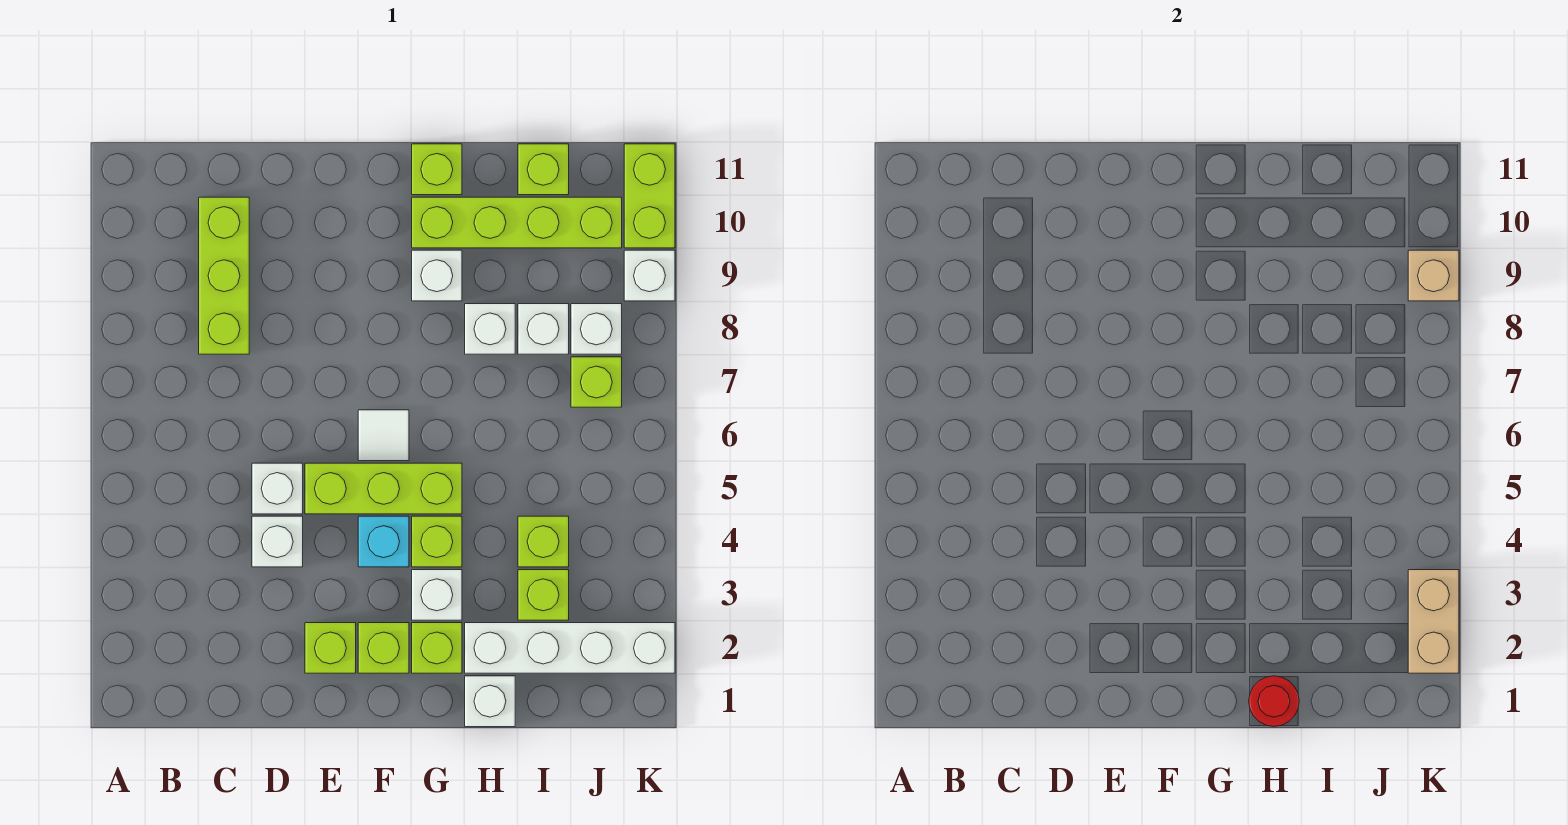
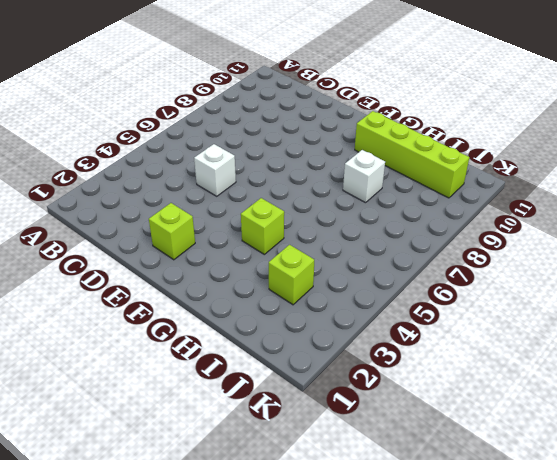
none -> lime brick C8:C10 level 1
none -> white brick D4 level 1
none -> lime brick E5:G5 level 1

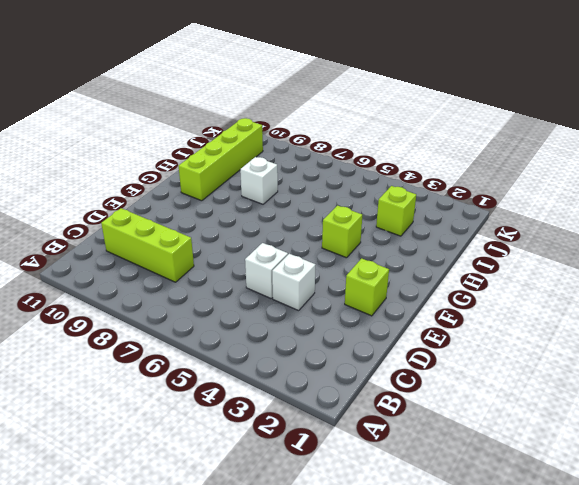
none -> lime brick E5:G5 level 1
none -> lime brick F2 level 1
none -> cyan brick F4 level 1

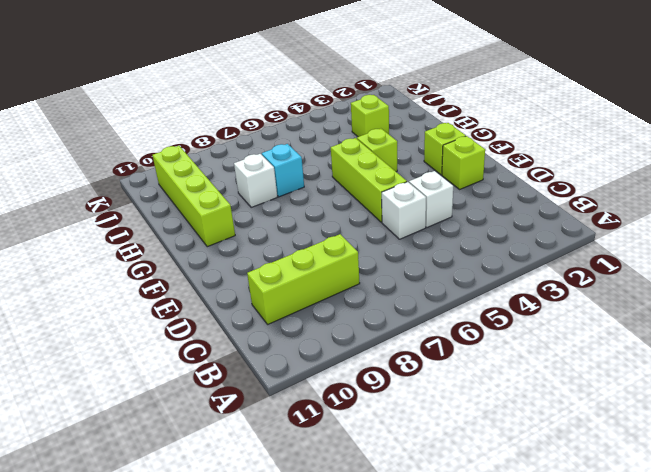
cyan brick H7 level 1 -> cyan brick F4 level 1
none -> white tile F6 level 1
none -> lime brick G2 level 1
none -> white brick G3 level 1

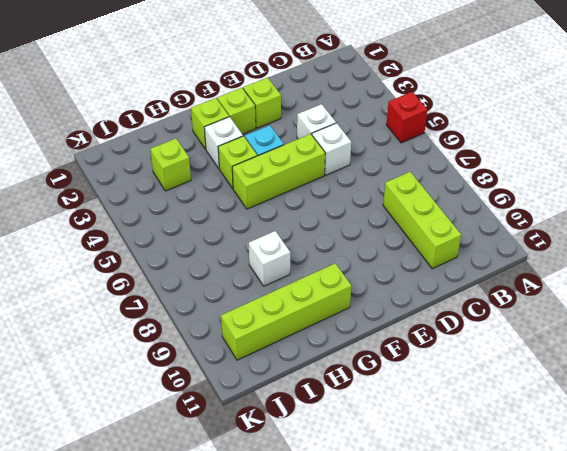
red brick A5 level 1 -> none
none -> white tile F6 level 1
none -> white brick G9 level 1
none -> lime brick G11 level 1

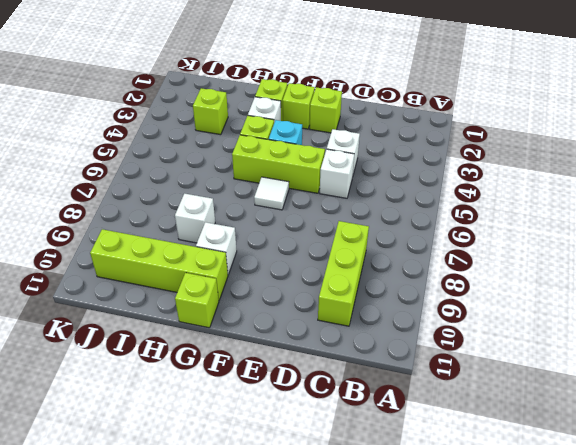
none -> white brick H1 level 1
none -> white brick H2:K2 level 1
none -> lime brick I4 level 1

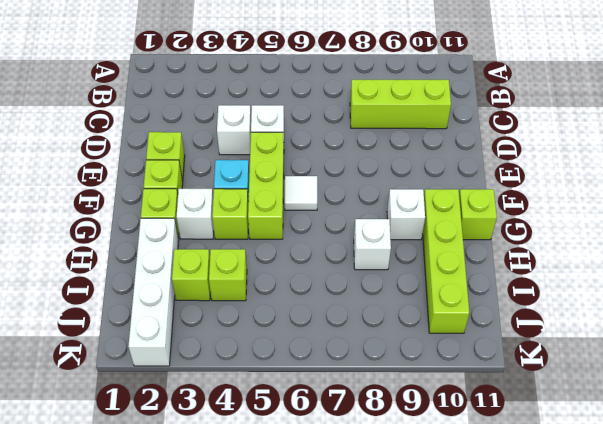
none -> white brick H1 level 1
none -> white brick I8 level 1
none -> lime brick I11 level 1

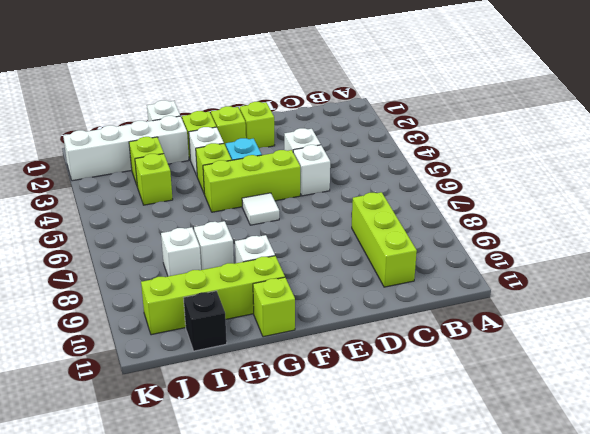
black brick I11 level 1 -> lime brick I11 level 1
none -> lime brick J7 level 1
none -> white brick J8 level 1
none -> white brick K9 level 1

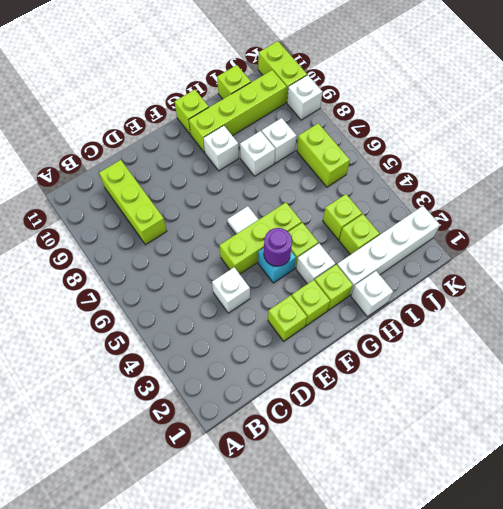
purple round brick F4 level 2 -> none
lime brick J6:J7 level 1 -> lime brick J7 level 1
none -> white brick D5 level 1
none -> white brick J8 level 1
none -> red round brick H1 level 2

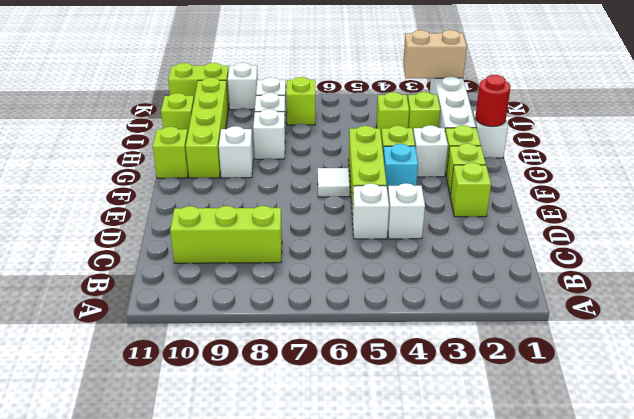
none -> tan brick K9 level 2

